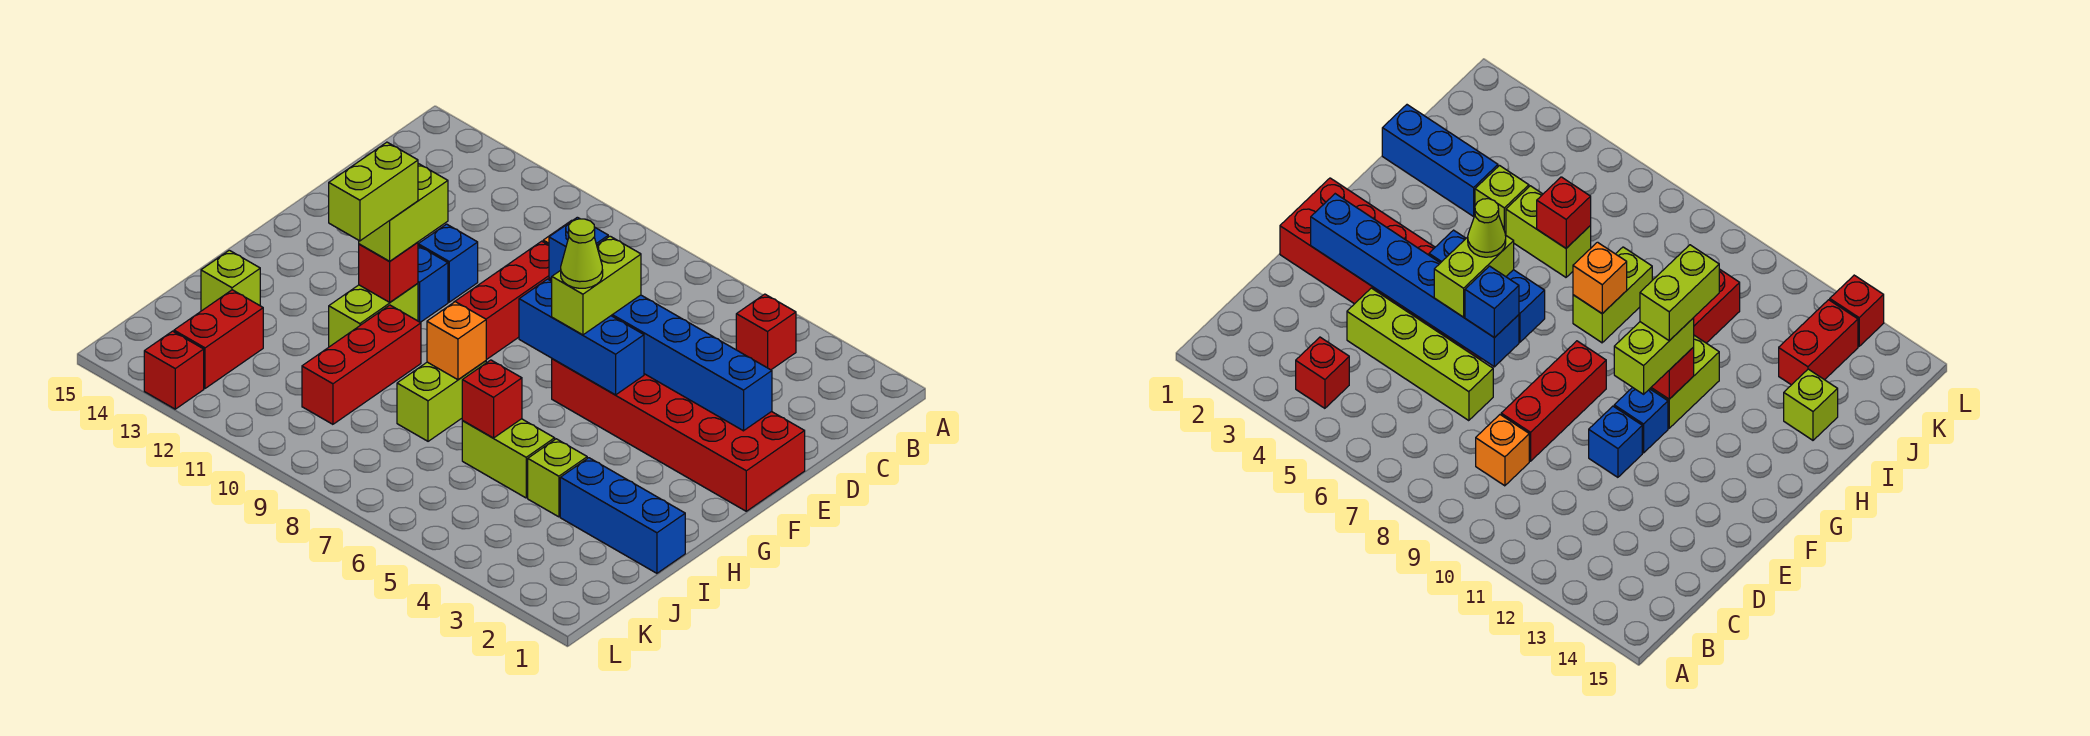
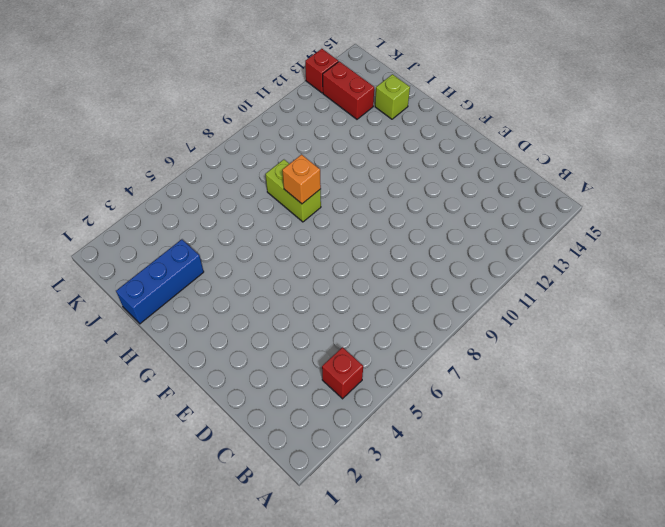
none -> orange brick C9 level 1
none -> lime brick D4:D7 level 1
none -> red brick D9:F9 level 1

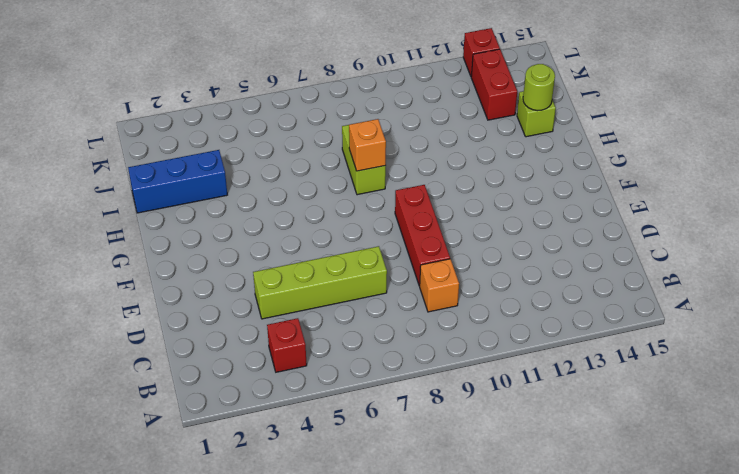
lime round brick I14 level 2 -> none
none -> red brick E1:F6 level 1
none -> blue brick E11 level 1
none -> blue brick F11 level 1

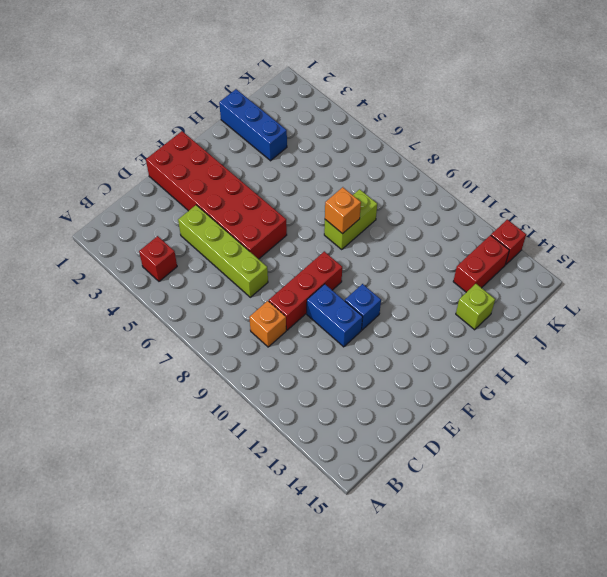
blue brick E10:E11 level 1 -> blue brick E11 level 1
none -> lime brick G11:H11 level 1
none -> red brick H10:J10 level 1
none -> lime brick I4 level 1

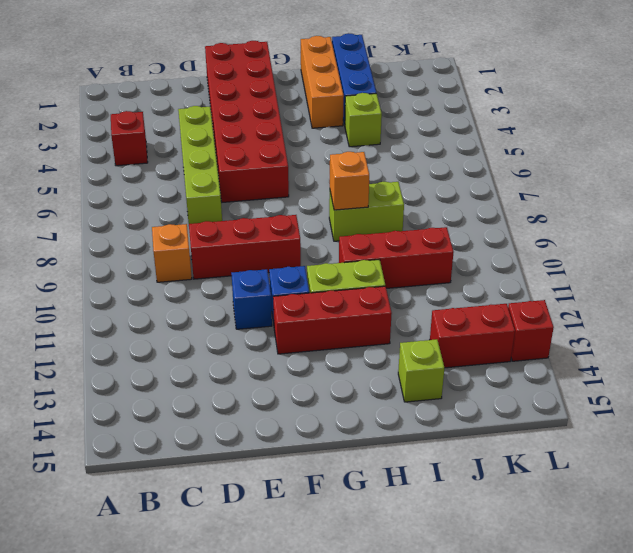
red brick F12:H12 level 1 -> none
orange brick H1:H3 level 1 -> none
none -> lime brick I5:I6 level 1
none -> blue brick E2:E7 level 2
none -> blue brick F5:F7 level 2

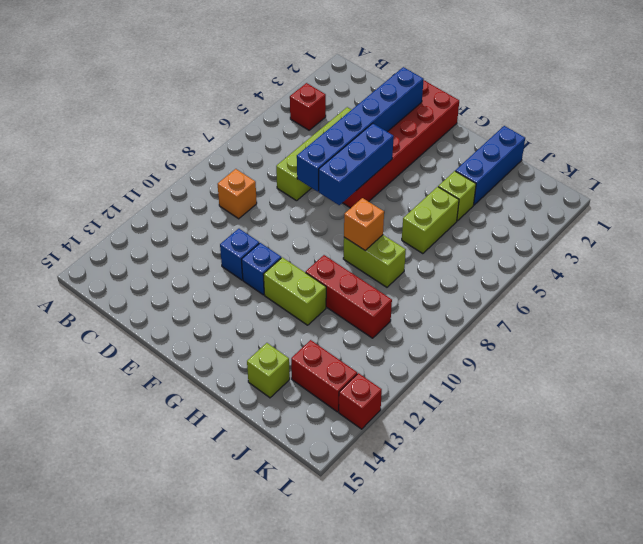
none -> red brick D9:F9 level 1
none -> red brick G11 level 2
none -> red brick I6 level 2

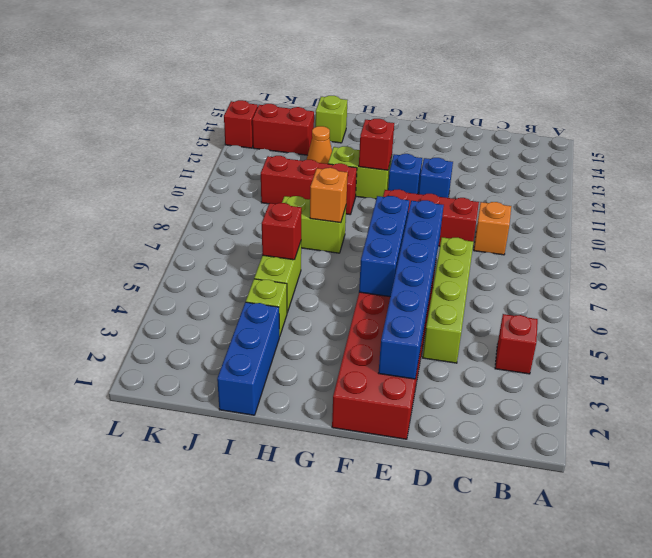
orange cone I12 level 1 -> none
none -> lime brick E6:F6 level 3
none -> blue brick E7 level 3
none -> lime brick F11:G11 level 3

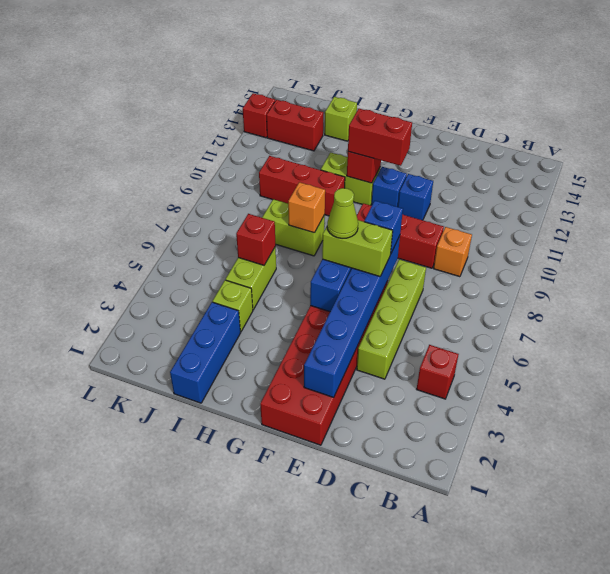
red brick F11:G11 level 3 -> lime brick F11:G11 level 3
none -> lime brick G11:H11 level 4

